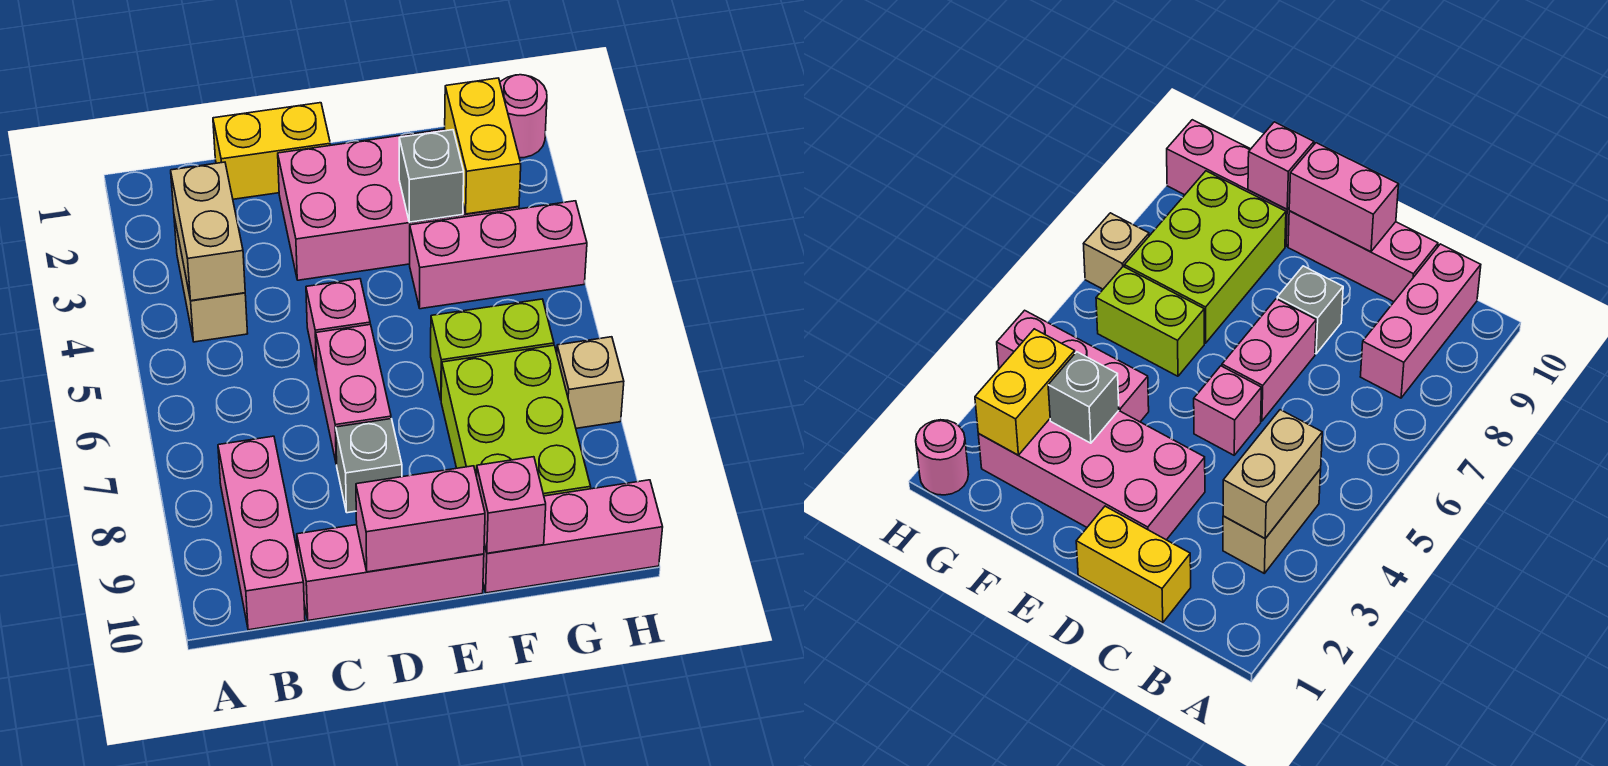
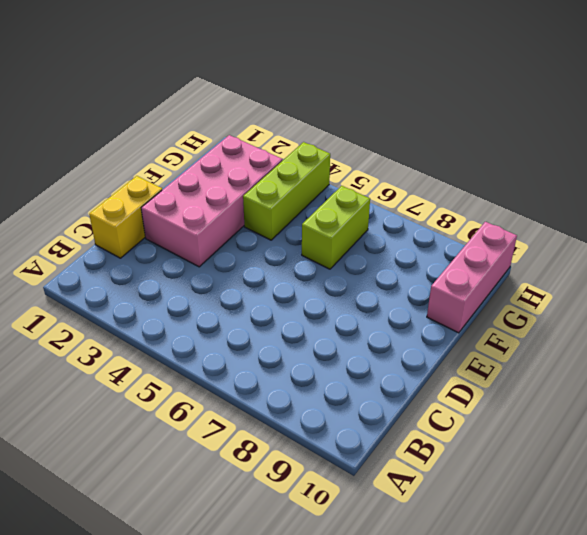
lime brick F4:H4 level 1 -> pink brick F4:H4 level 1
none -> tan brick B3:B4 level 1
none -> pink brick B8:B10 level 1
none -> pink brick C10:E10 level 1

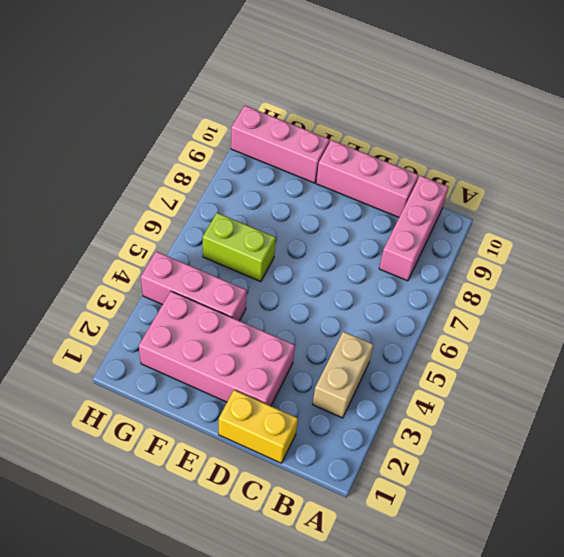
none -> pink brick D5 level 1
none -> pink brick D6:D7 level 1
none -> grey brick D8 level 1

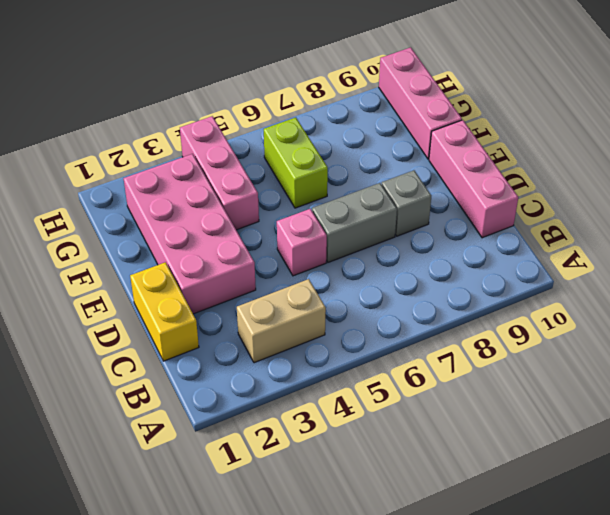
grey brick D6:D7 level 1 -> pink brick D6:D7 level 1
none -> pink brick B8:B10 level 1
none -> lime brick F7:G9 level 1
none -> pink round brick H1 level 1

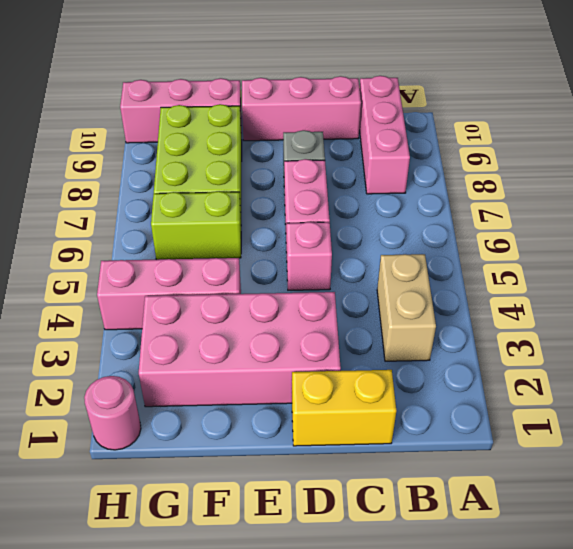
none -> tan brick H7 level 1
none -> tan brick B3:B4 level 2
none -> pink brick D10:E10 level 2

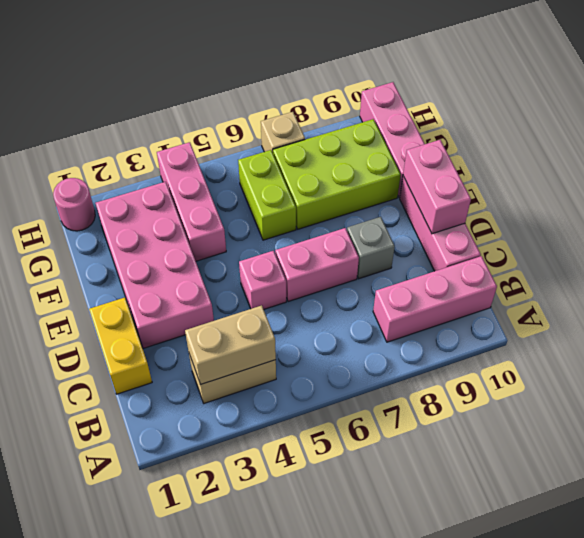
none -> grey brick F3 level 2
none -> pink brick F10 level 2
none -> yellow brick G2:G3 level 2

